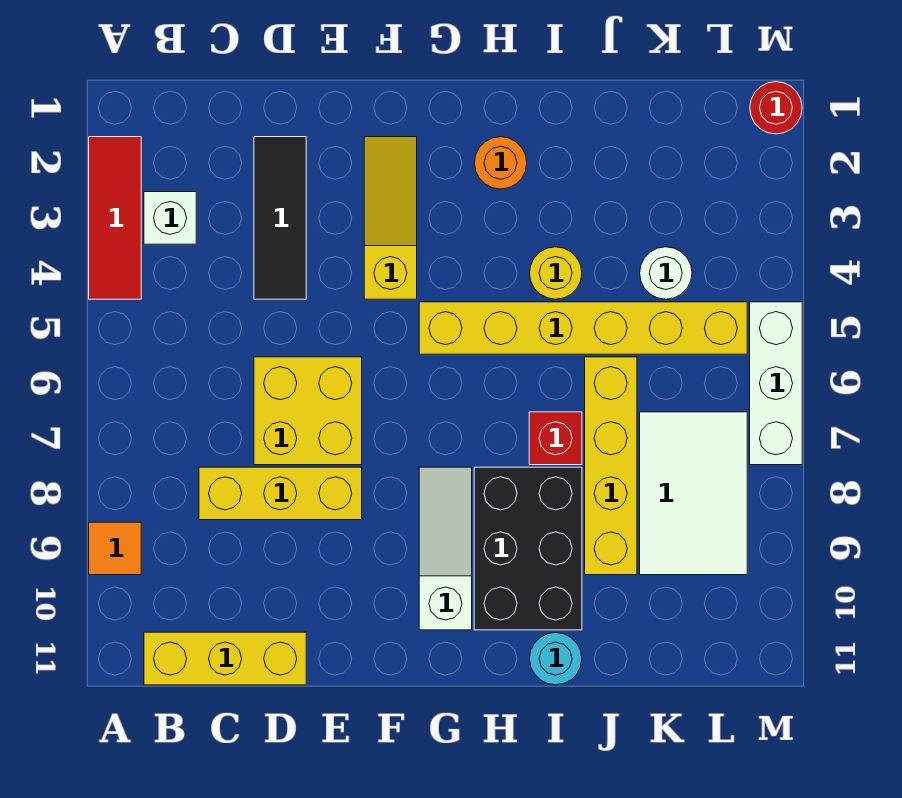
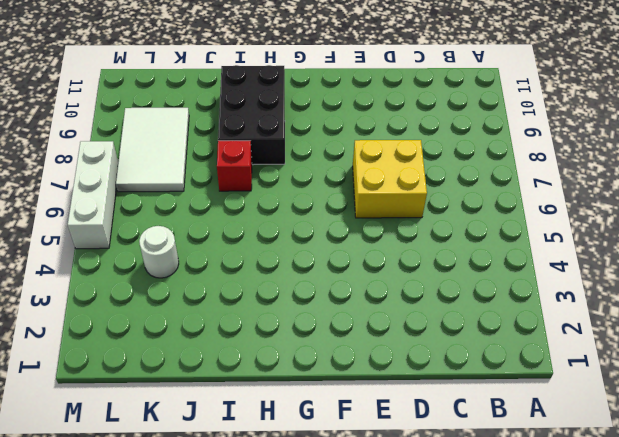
none -> red tile A2:A4 level 1
none -> orange tile A9 level 1
none -> white brick B3 level 1

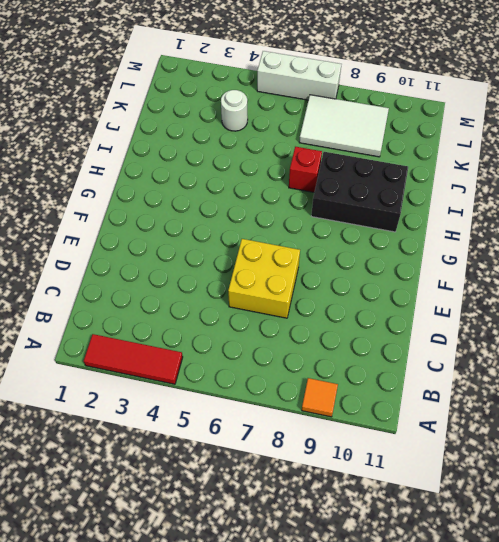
none -> white brick B3 level 1
none -> yellow brick B11:D11 level 1
none -> yellow brick C8:E8 level 1

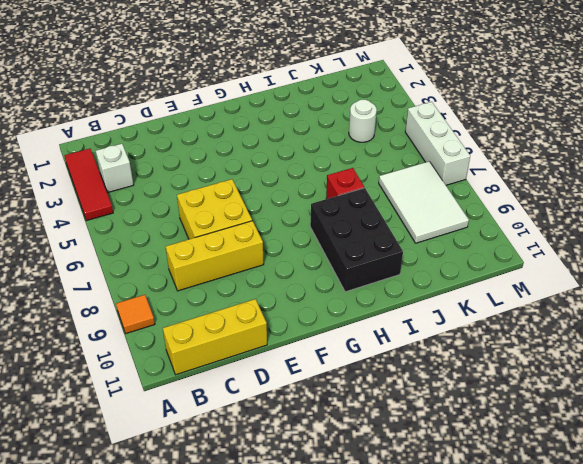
none -> black tile D2:D4 level 1
none -> yellow slope F2:F4 level 1 top 4
none -> yellow brick G5:L5 level 1

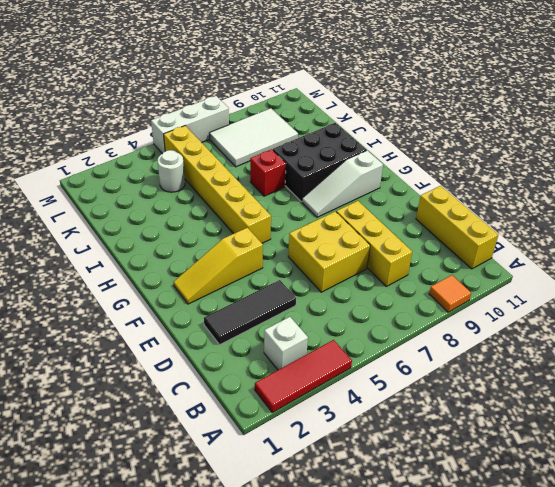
none -> orange round brick H2 level 1
none -> yellow round brick I4 level 1
none -> cyan round brick I11 level 1

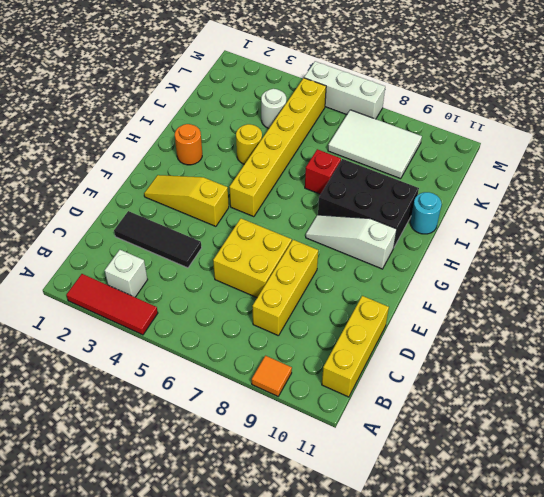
none -> yellow brick J6:J9 level 1
none -> red round brick M1 level 1

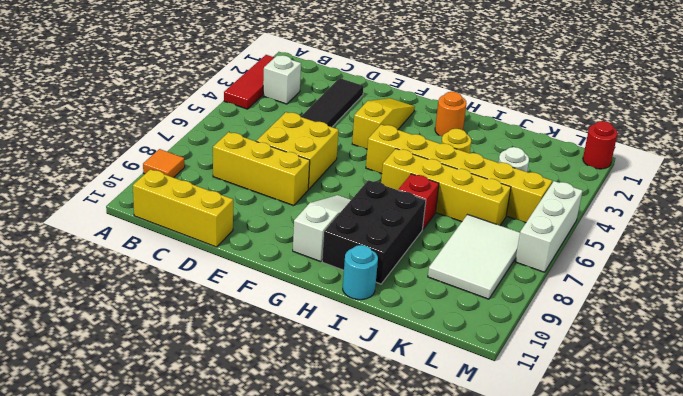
yellow brick H6:K6 level 1 -> yellow brick J6:J9 level 1

